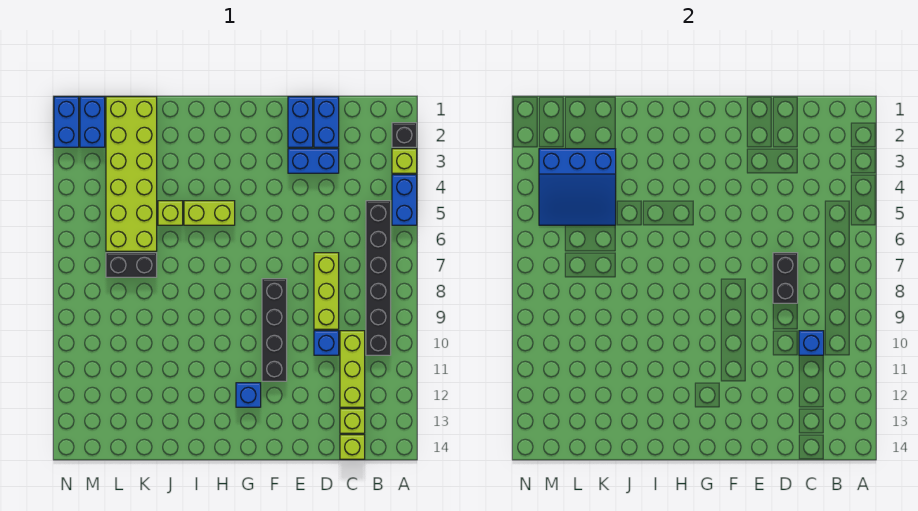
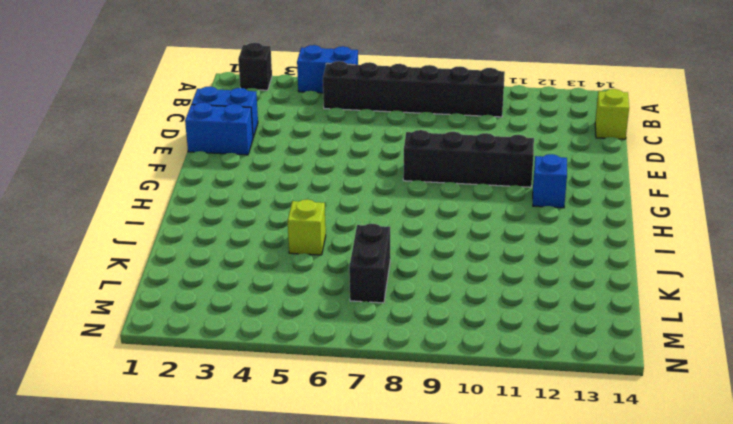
none -> lime brick A3 level 1
none -> lime brick C10:C12 level 1
none -> lime brick C13 level 1

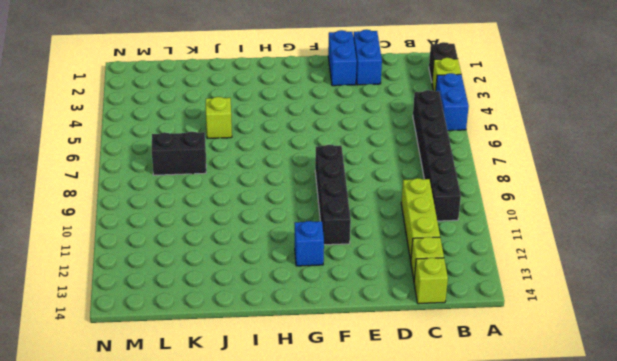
none -> blue brick D3:E3 level 1
none -> lime brick D7:D9 level 1
none -> blue brick D10 level 1

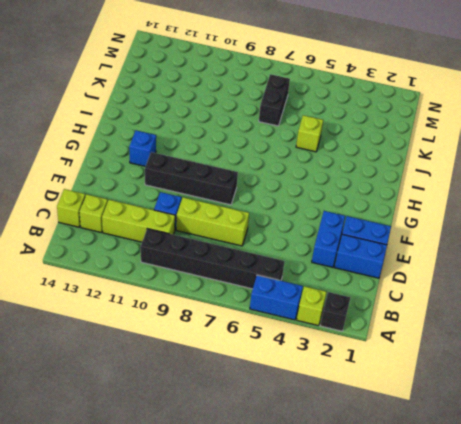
none -> lime brick H5:I5 level 1
none -> lime brick K1:L6 level 1
none -> blue brick M1:M2 level 1

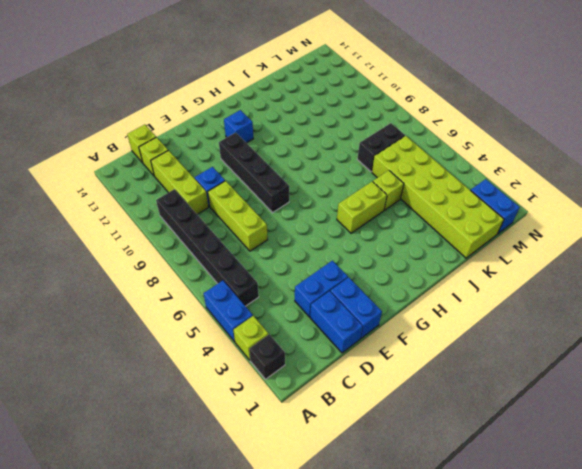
none -> blue brick N1:N2 level 1
none -> blue brick C10 level 2
none -> black brick D7:D8 level 2

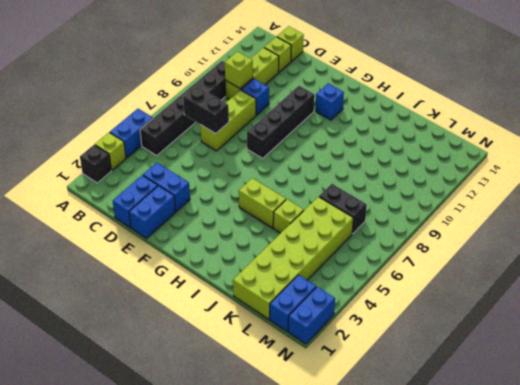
black brick C7:D7 level 2 -> black brick D7:D8 level 2
lime brick C10 level 2 -> blue brick C10 level 2
none -> blue slope K3:M5 level 2 top 3

